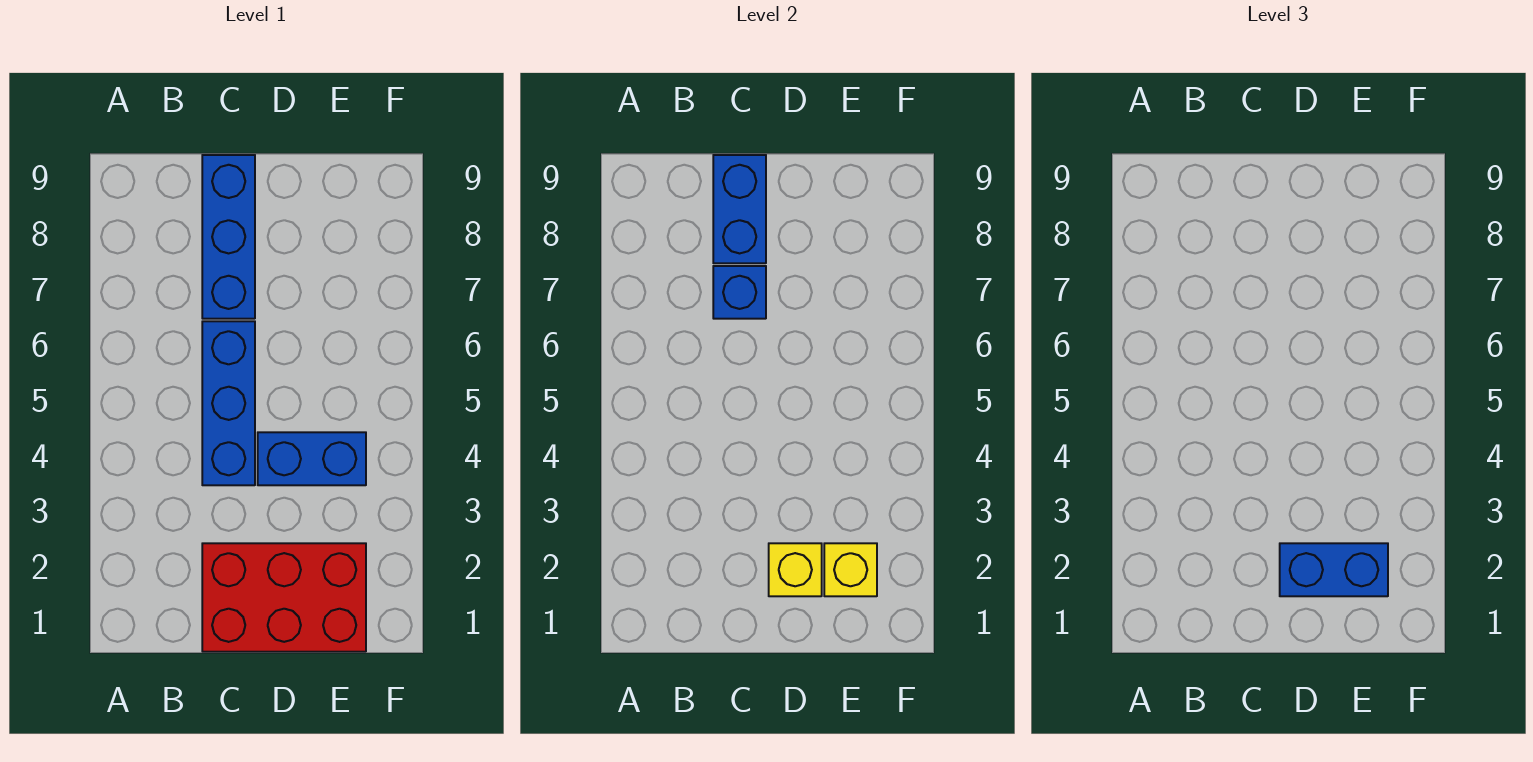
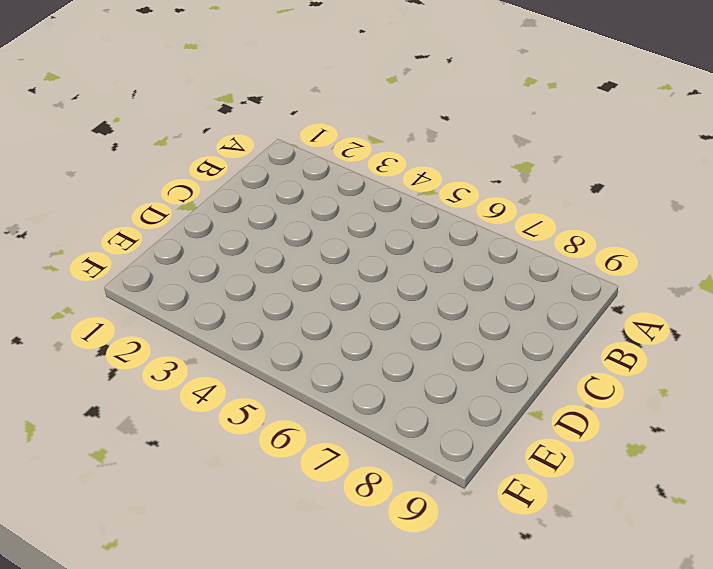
none -> red brick C1:E2 level 1
none -> blue brick C4:C6 level 1

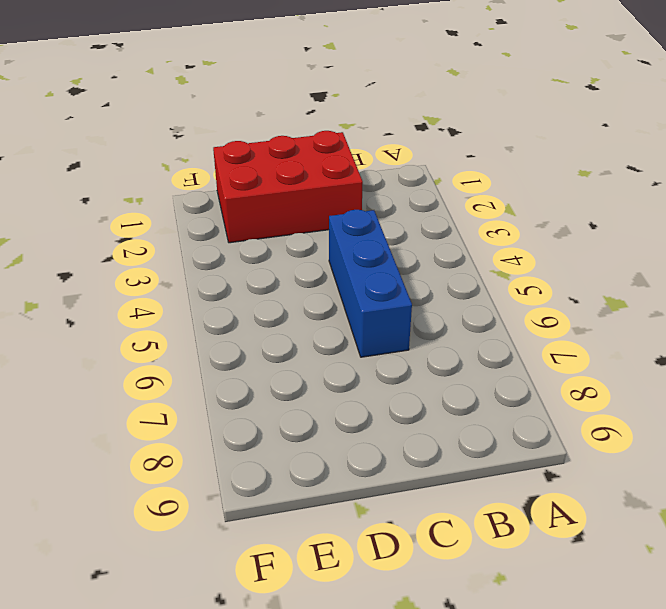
none -> blue brick C7:C9 level 1
none -> blue brick D4:E4 level 1

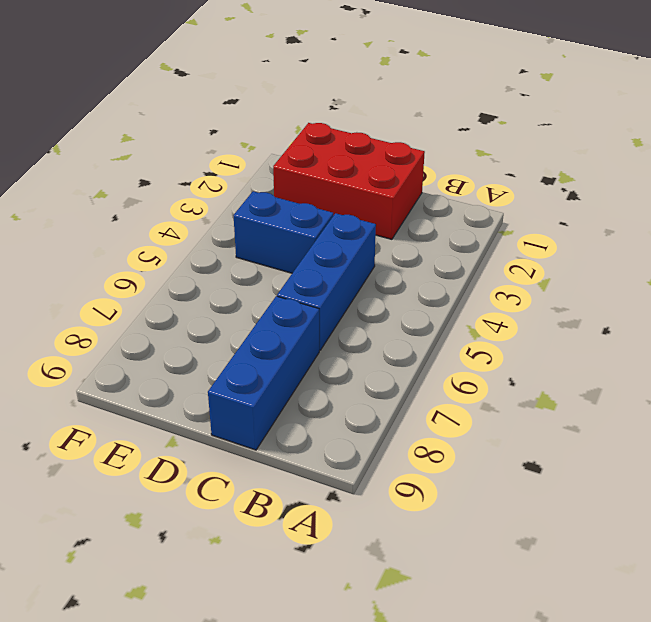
none -> blue brick C7 level 2
none -> blue brick C8:C9 level 2

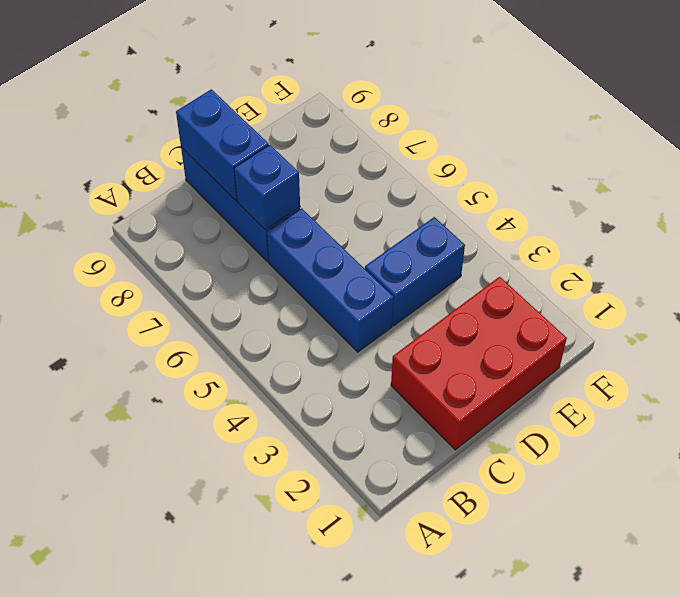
none -> yellow brick D2 level 2
none -> yellow brick E2 level 2

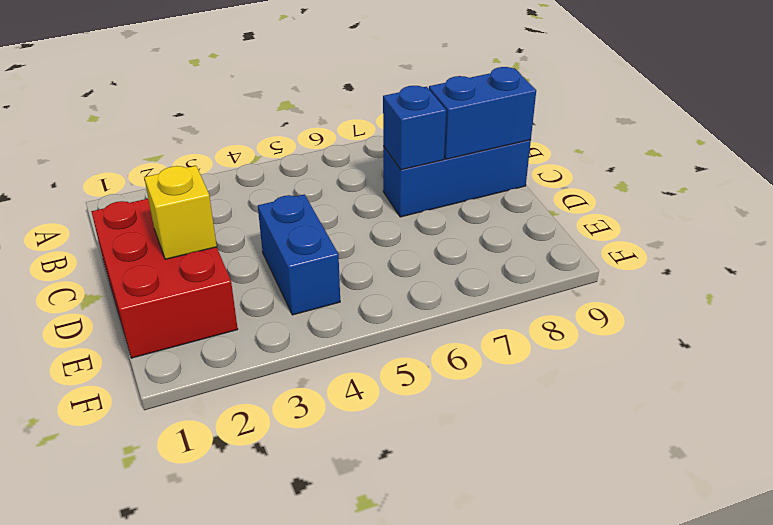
none -> blue brick C4:C6 level 1
none -> yellow brick E2 level 2

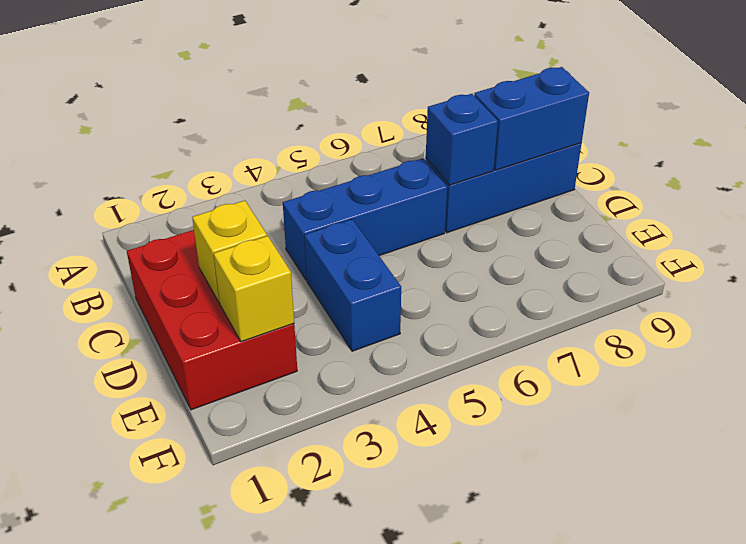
none -> blue brick D2:E2 level 3

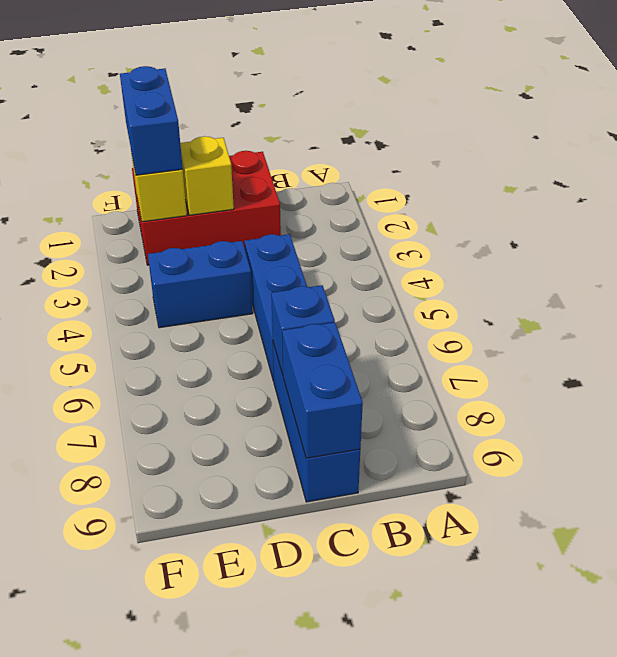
blue brick E1:E2 level 3 -> blue brick D2:E2 level 3

